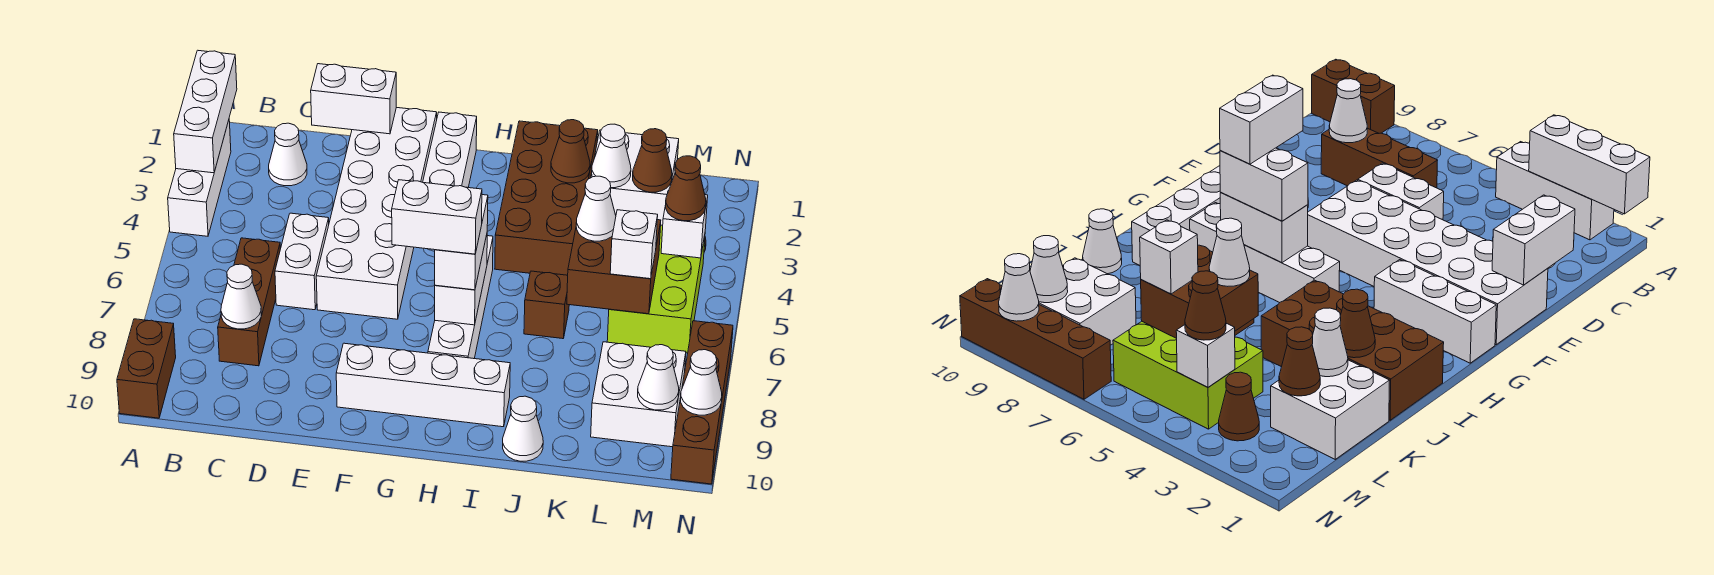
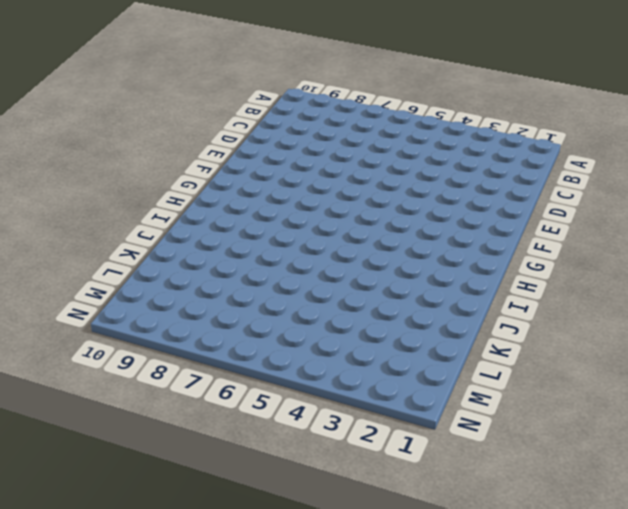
none -> white brick A2:A4 level 1
none -> brown brick A9:A10 level 1
none -> white cone C2 level 1
none -> brown brick C6:C8 level 1

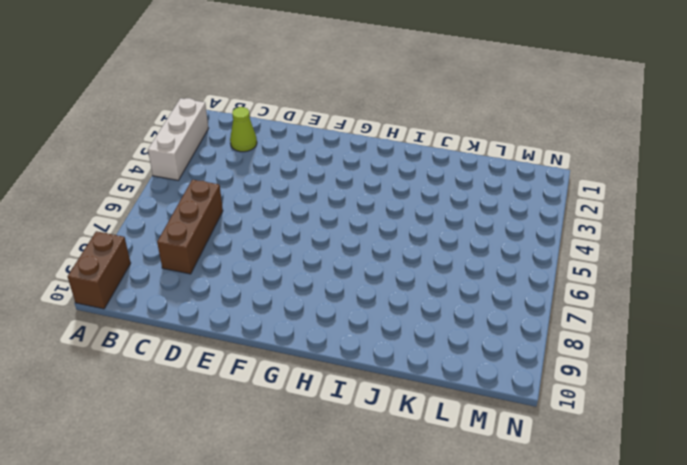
lime cone C2 level 1 -> white cone C2 level 1
none -> white brick D5:D6 level 1
none -> white brick E1:F6 level 1
none -> white brick F9:I9 level 1
none -> white brick G1:G3 level 1

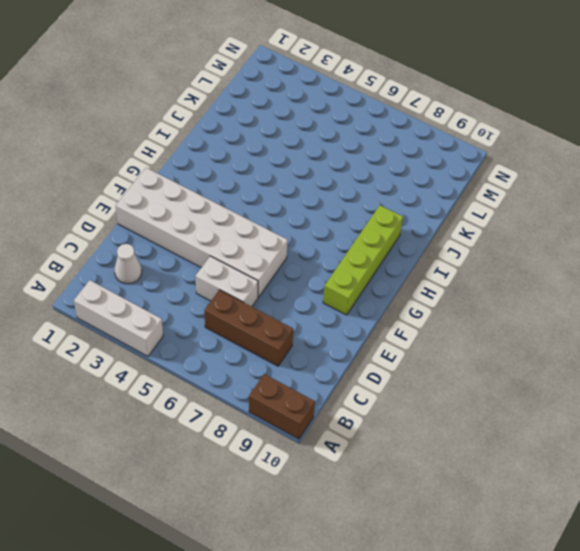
lime brick F9:I9 level 1 -> white brick F9:I9 level 1
none -> white brick G1:G3 level 1
none -> white brick H5:H8 level 1
none -> brown brick I1:J4 level 1
none -> brown brick J6 level 1

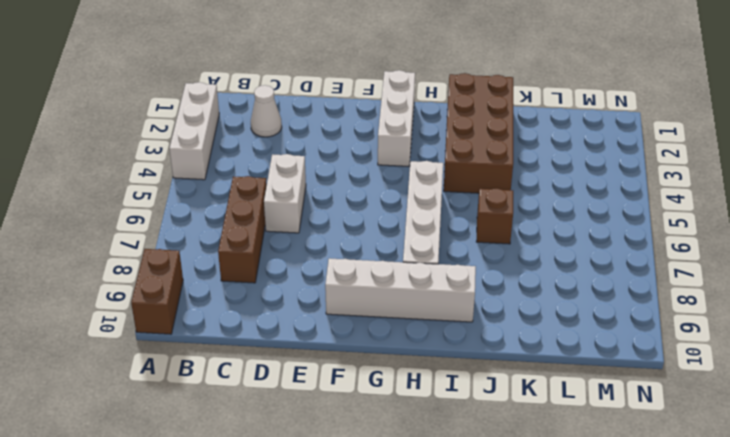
none -> white brick E1:F6 level 1
none -> white cone J10 level 1
none -> white brick K1:L2 level 1
none -> lime brick L4:M6 level 1

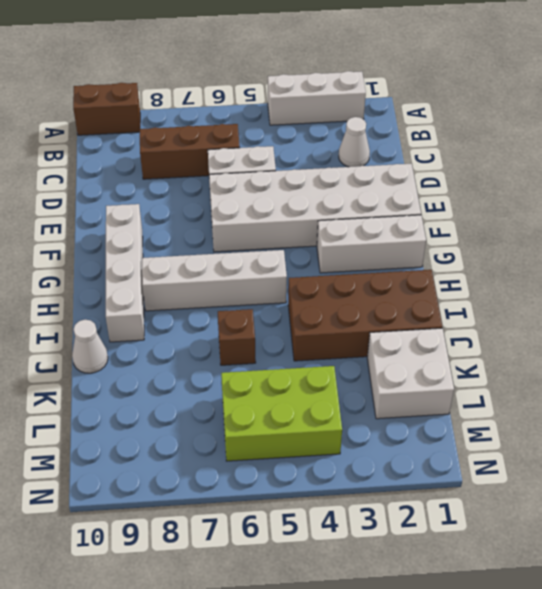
none -> white brick L8:M9 level 1
none -> brown cone M3 level 1
none -> brown brick N7:N10 level 1
none -> white brick A1:A3 level 2

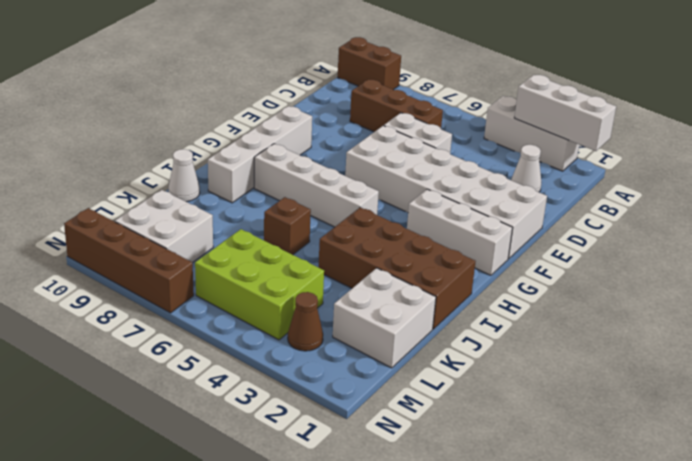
none -> white cone C8 level 2
none -> white brick D1:E1 level 2
none -> white brick H6:H7 level 2
none -> brown cone J2 level 2

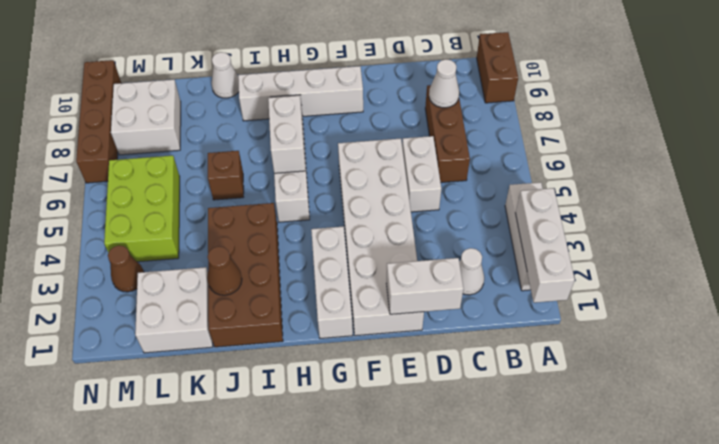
none -> white cone K2 level 2
none -> brown brick K5:L6 level 2
none -> brown cone L2 level 2
none -> white brick M4 level 2

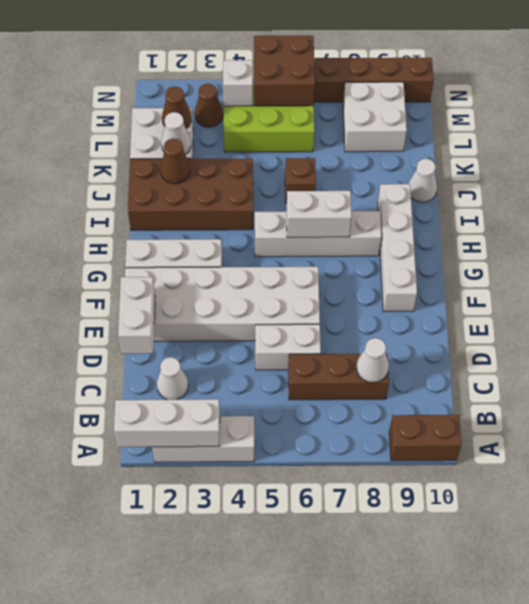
brown brick M5:N6 level 2 -> brown brick K5:L6 level 2
none -> white cone M9 level 2
none -> white cone N9 level 2
none -> white brick H6:H7 level 3
none -> white cone K5 level 3

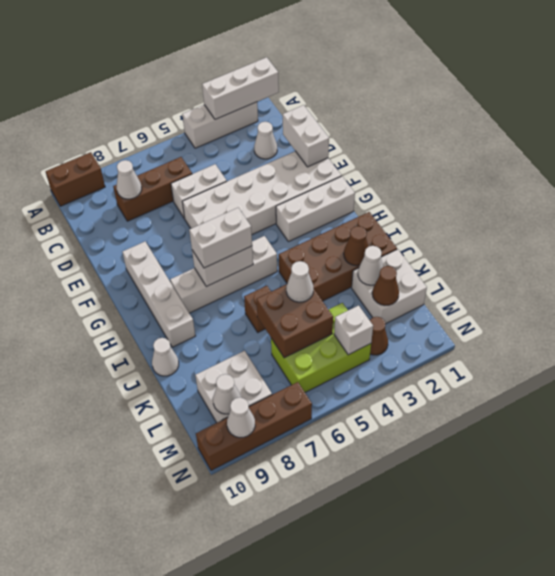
none -> white brick L6 level 3
none -> brown cone M4 level 3
none -> white brick G7:H7 level 4

